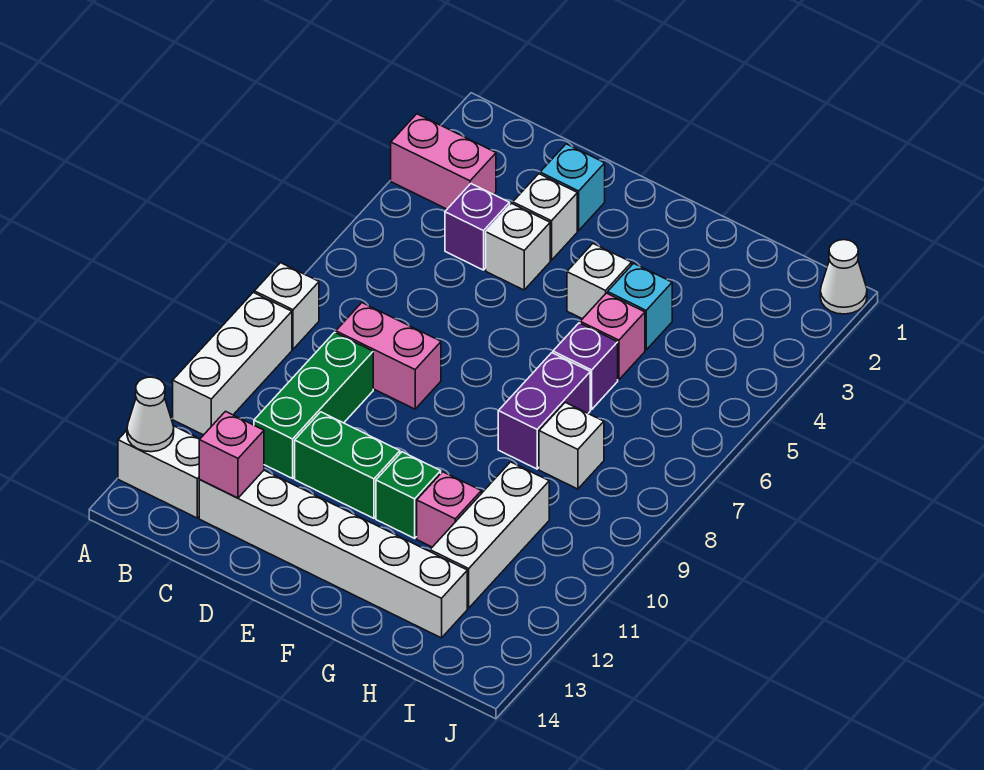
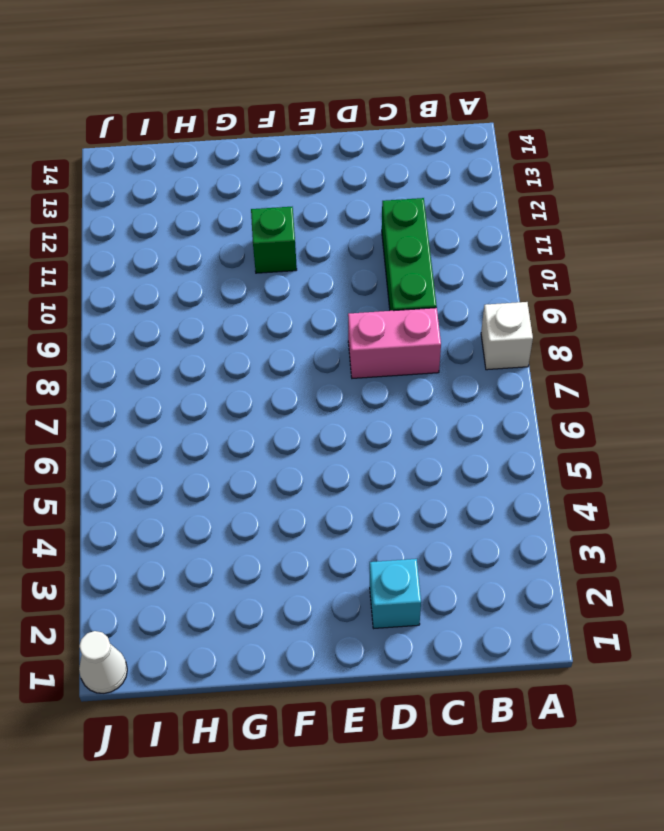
none -> pink brick A3:B3 level 1
none -> white brick A9:A11 level 1
none -> white brick A13:B13 level 1

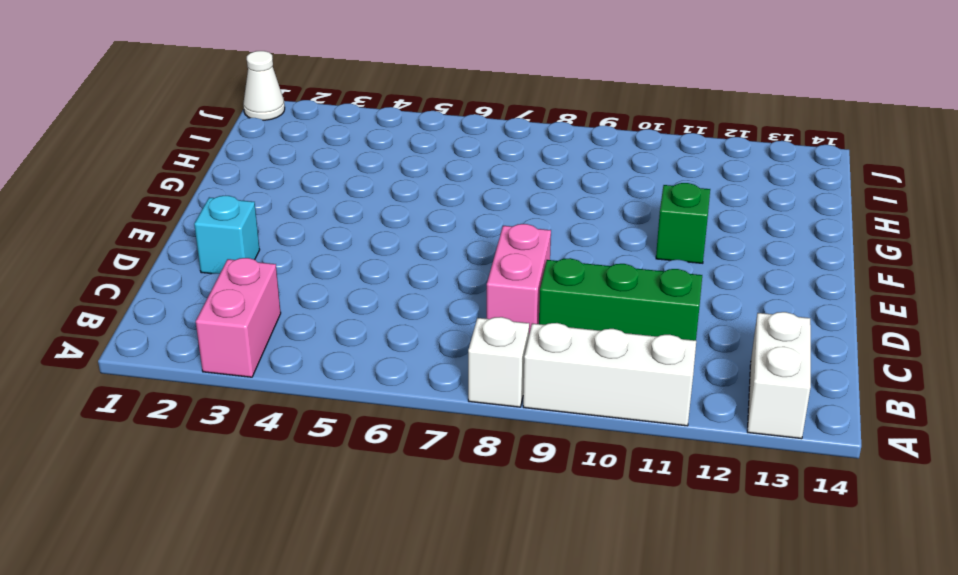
none -> purple brick C4 level 1
none -> white brick C13:H13 level 1
none -> white brick D3 level 1

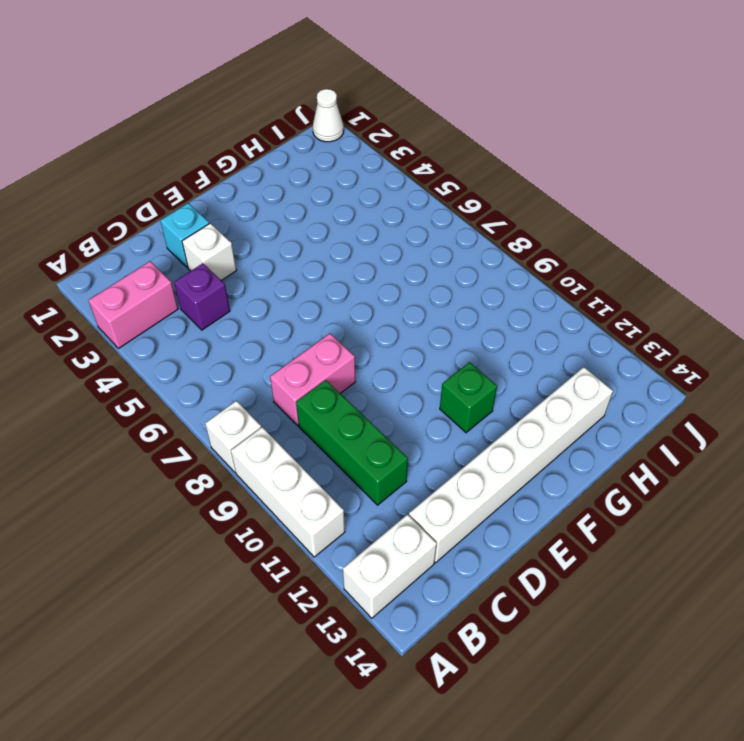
none -> white brick D4 level 1
none -> green brick D11:E11 level 1
none -> white brick F4 level 1

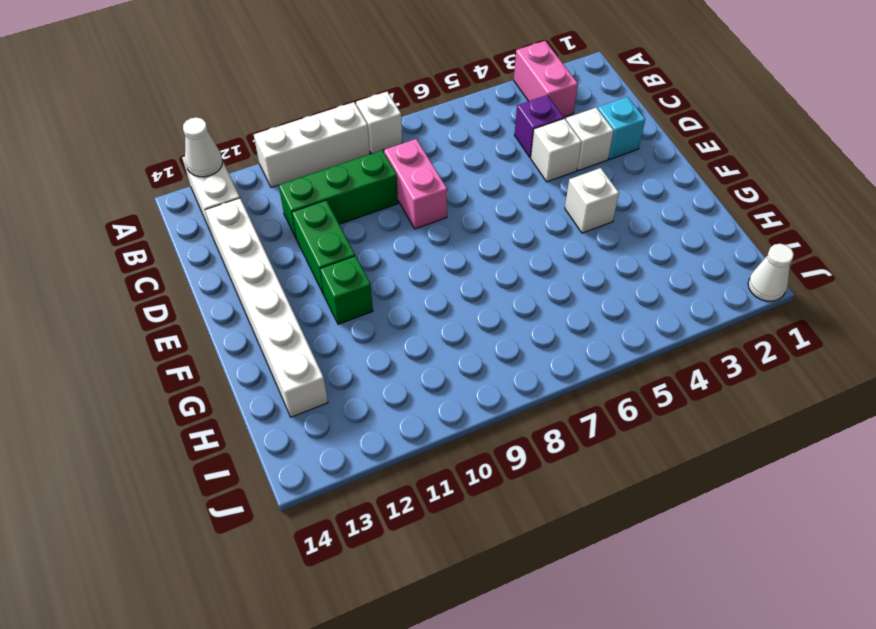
none -> cyan brick G4 level 1
none -> pink brick G5 level 1
none -> purple brick G6 level 1

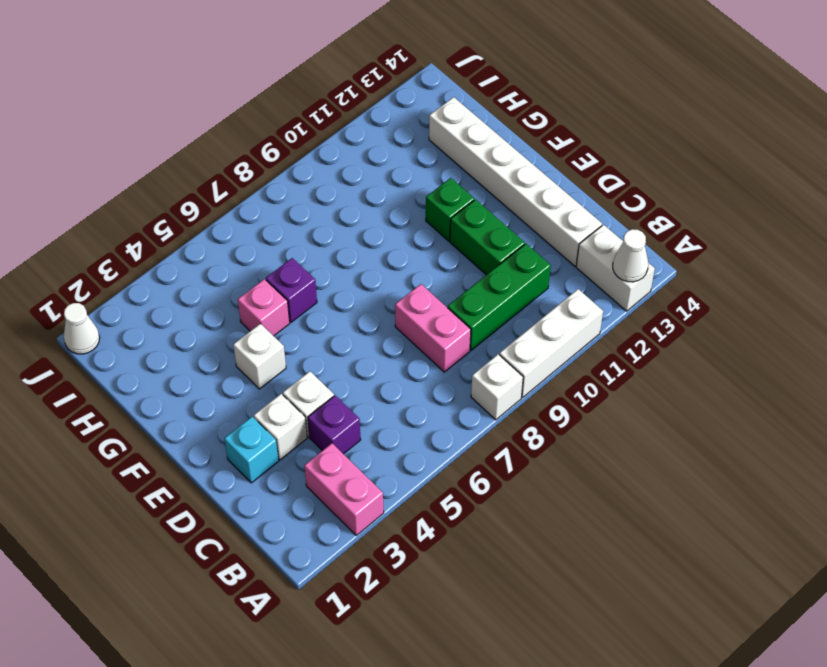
none -> cyan brick G4 level 1
none -> purple brick G7:G8 level 1
none -> pink brick G11 level 1

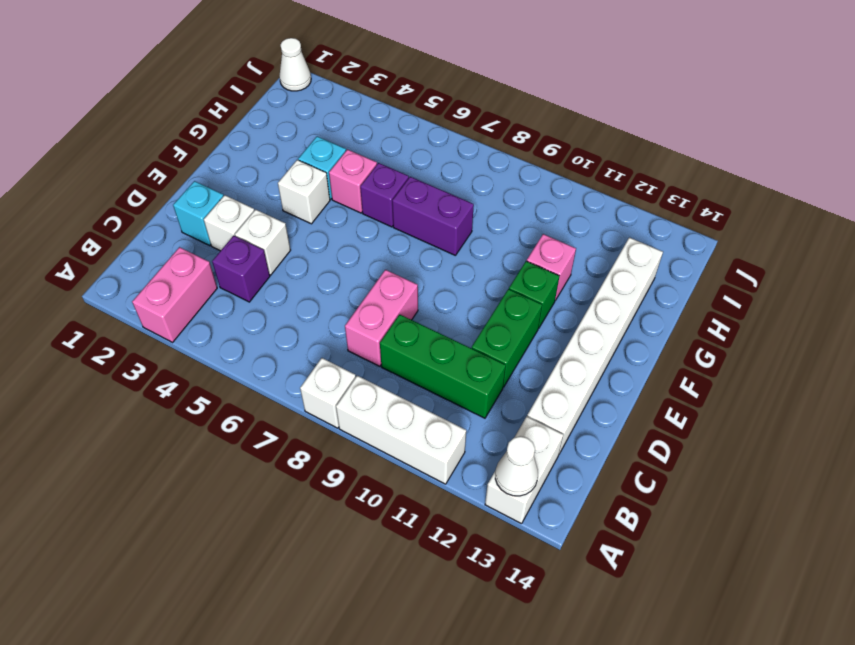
none -> white brick H8 level 1
none -> white brick H10:H12 level 1
none -> pink brick C13 level 2

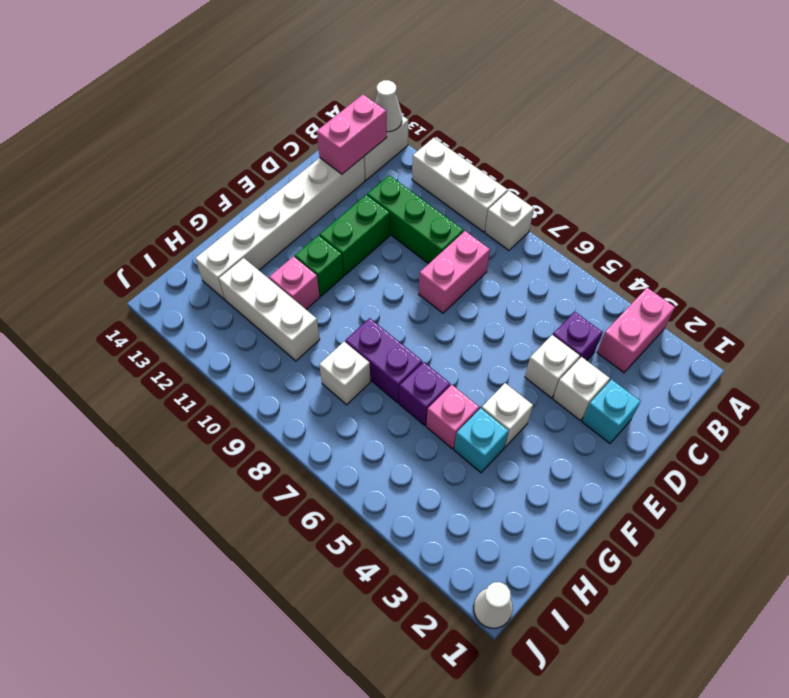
pink brick B13:C13 level 2 -> pink brick C13 level 2

